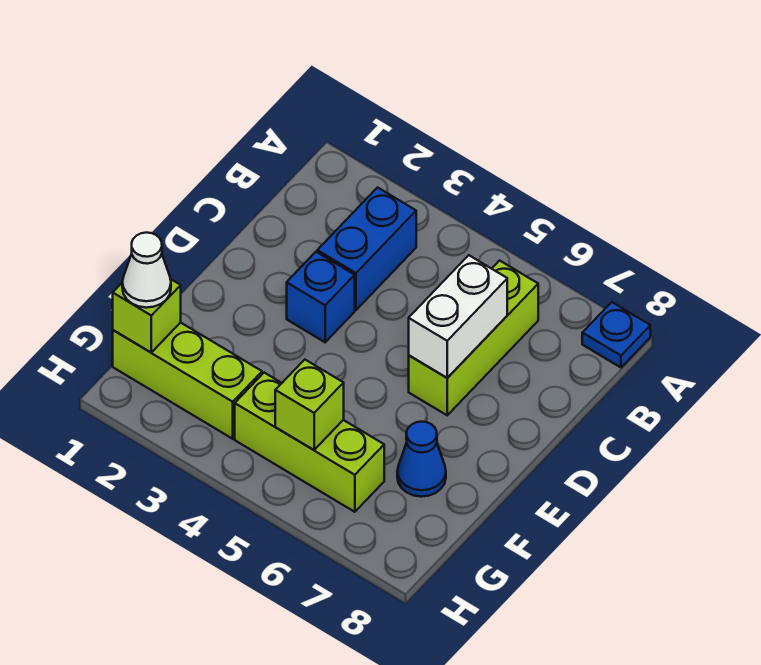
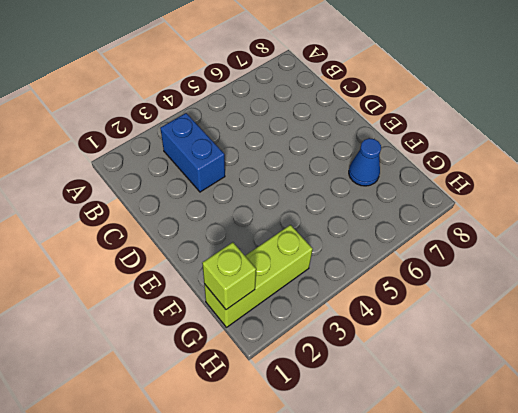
none -> blue plate A8 level 1
none -> lime brick B6:D6 level 1

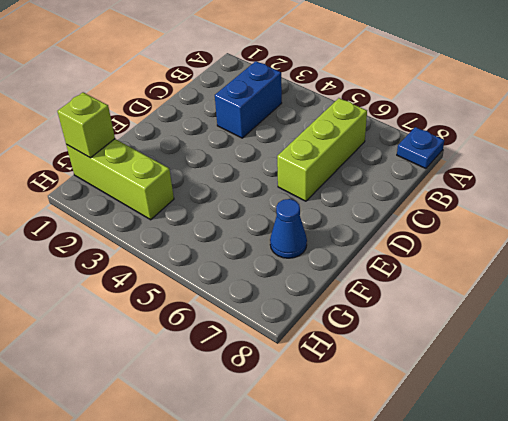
none -> blue brick D3 level 1
none -> lime brick G4:G6 level 1

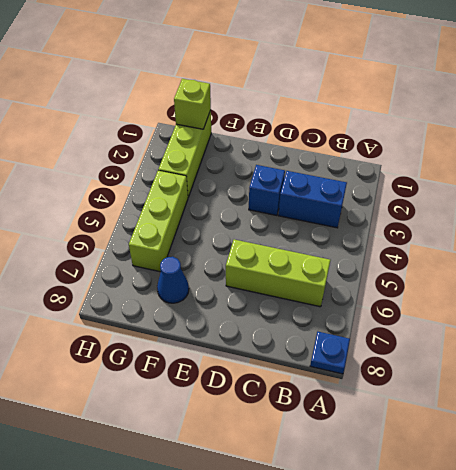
none -> white brick C6:D6 level 2
none -> lime brick G5 level 2

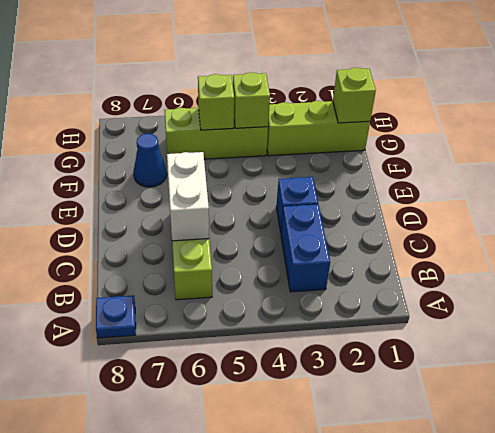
lime brick G4 level 2 -> none
none -> white cone G1 level 3

